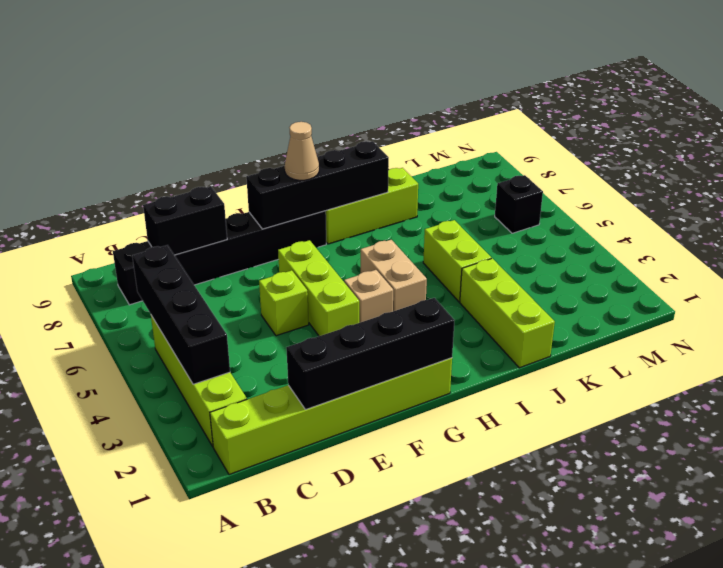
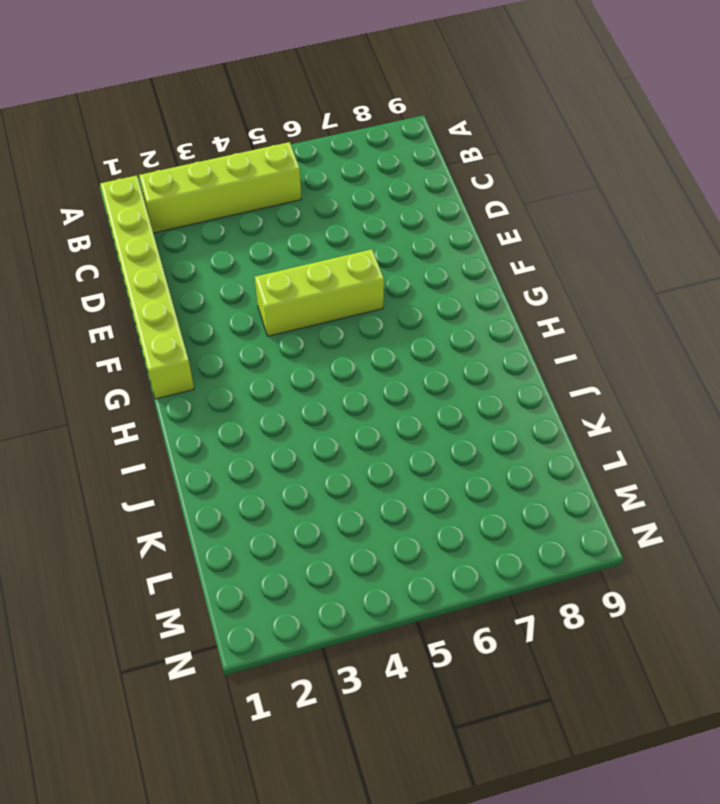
none -> black brick B8:G8 level 1
none -> lime brick E5 level 1
none -> tan brick G4 level 1

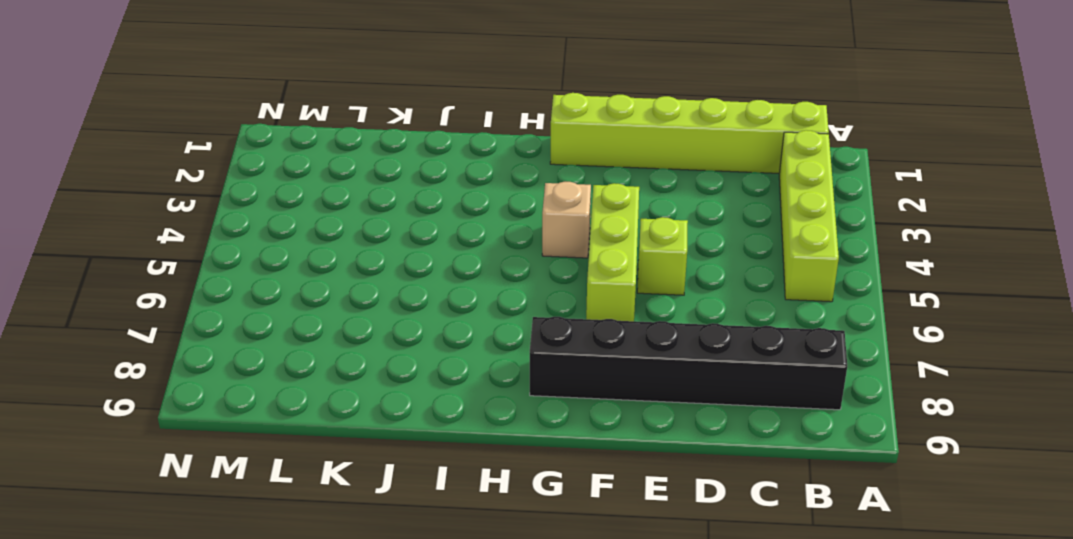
none -> tan brick H4:H5 level 1
none -> lime brick H8:J8 level 1
none -> lime brick J1:J3 level 1

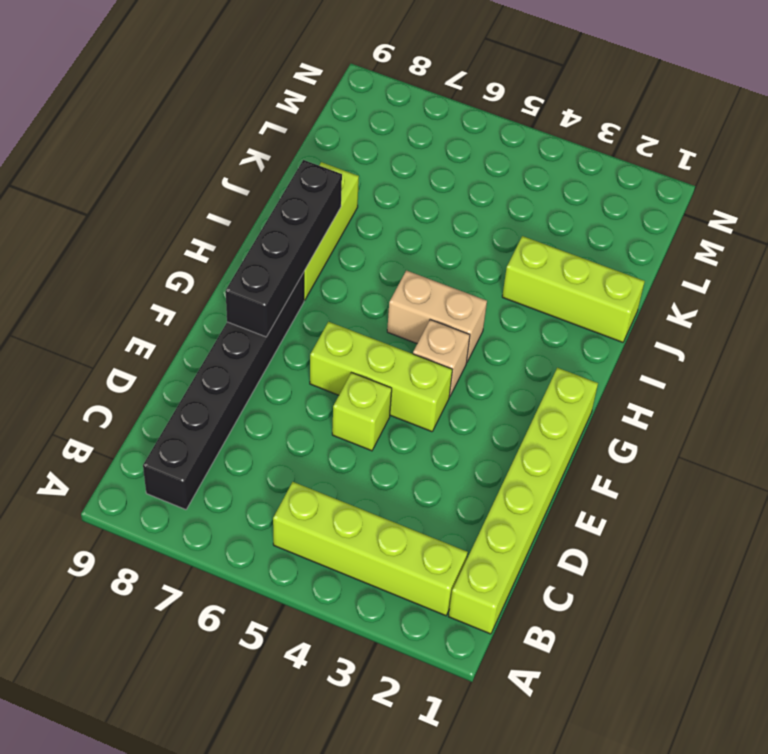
none -> lime brick J4:J5 level 1
none -> black brick M6 level 1
none -> black brick B3:B6 level 2

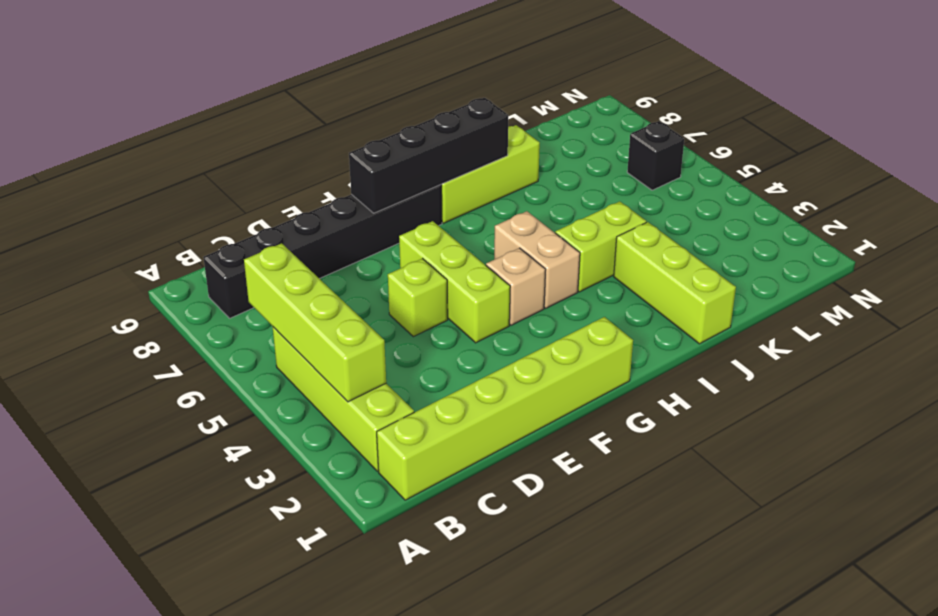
lime brick B3:B6 level 2 -> black brick B3:B6 level 2
lime brick I4:J4 level 1 -> lime brick J4:J5 level 1
none -> black brick C8:D8 level 2
none -> black brick D1:G1 level 2
none -> tan cone G8 level 3

